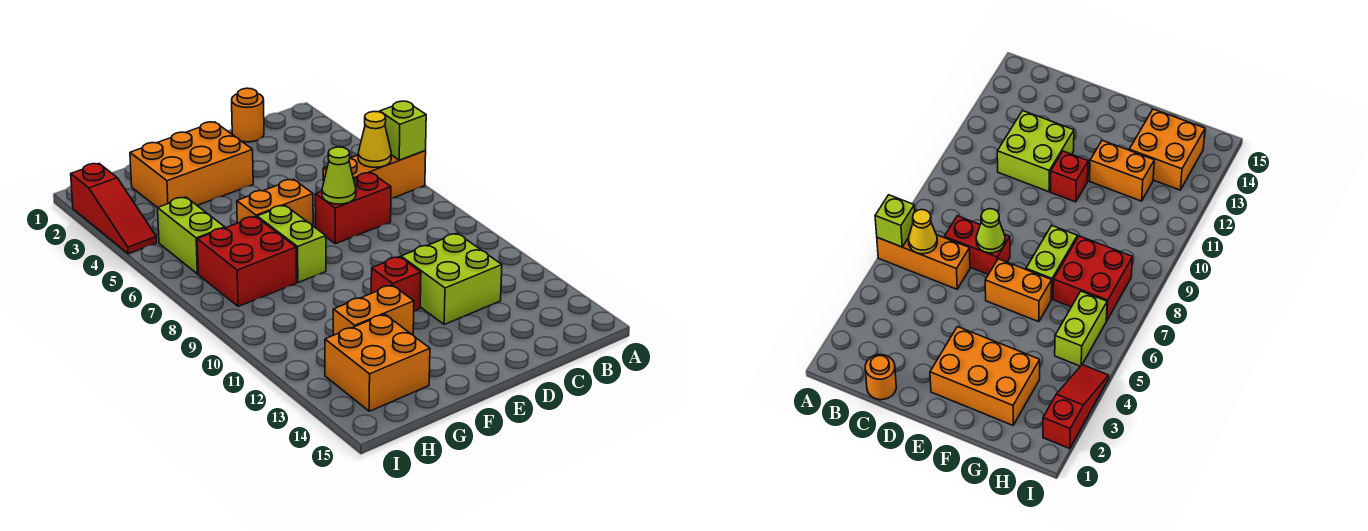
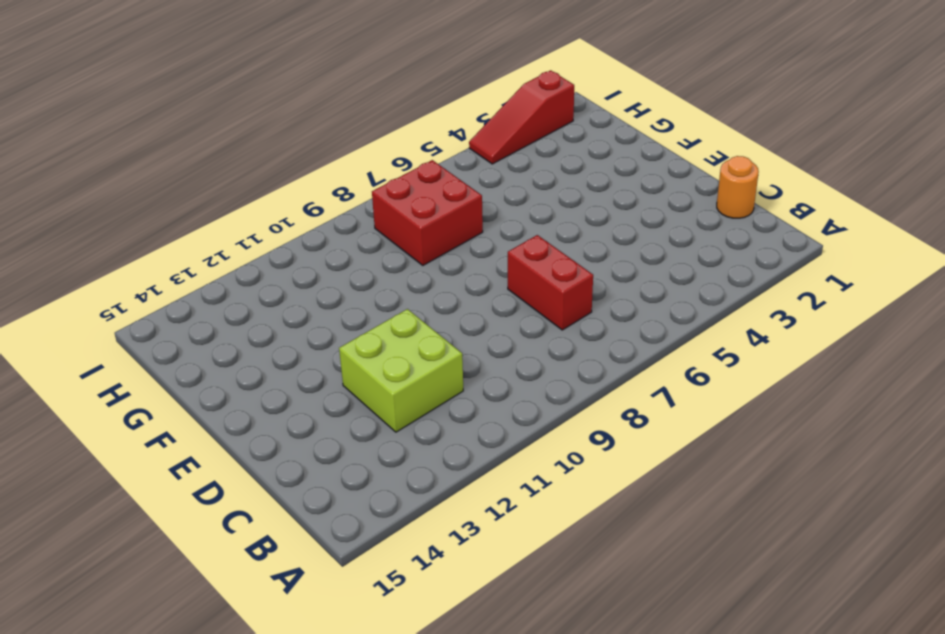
none -> orange brick A6:C6 level 1
none -> orange brick E2:G3 level 1
none -> orange brick E6:F6 level 1

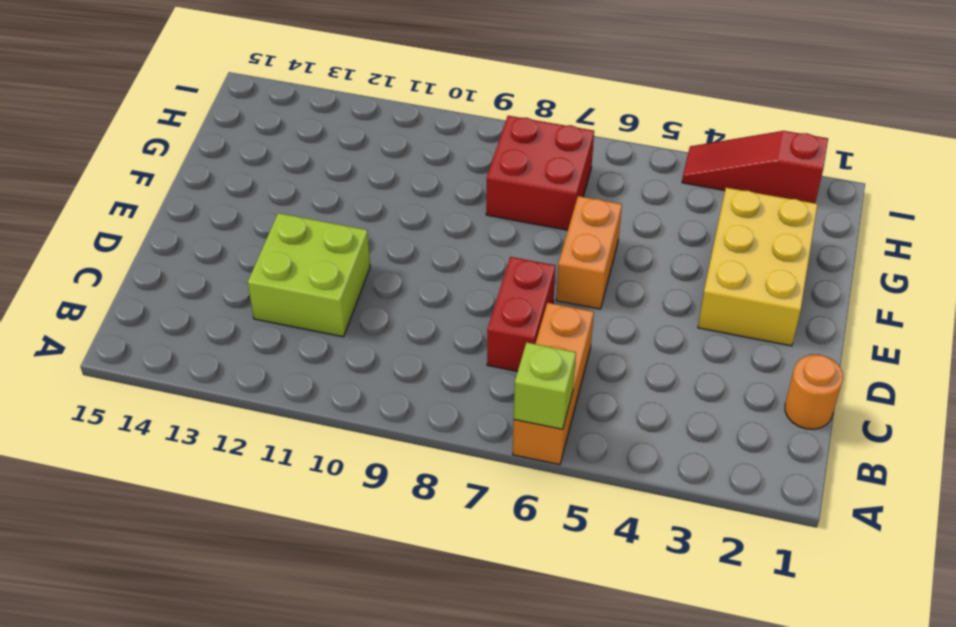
yellow brick E2:G3 level 1 -> orange brick E2:G3 level 1
none -> red brick E11 level 1
none -> lime brick F7:F8 level 1
none -> orange brick F12:G12 level 1

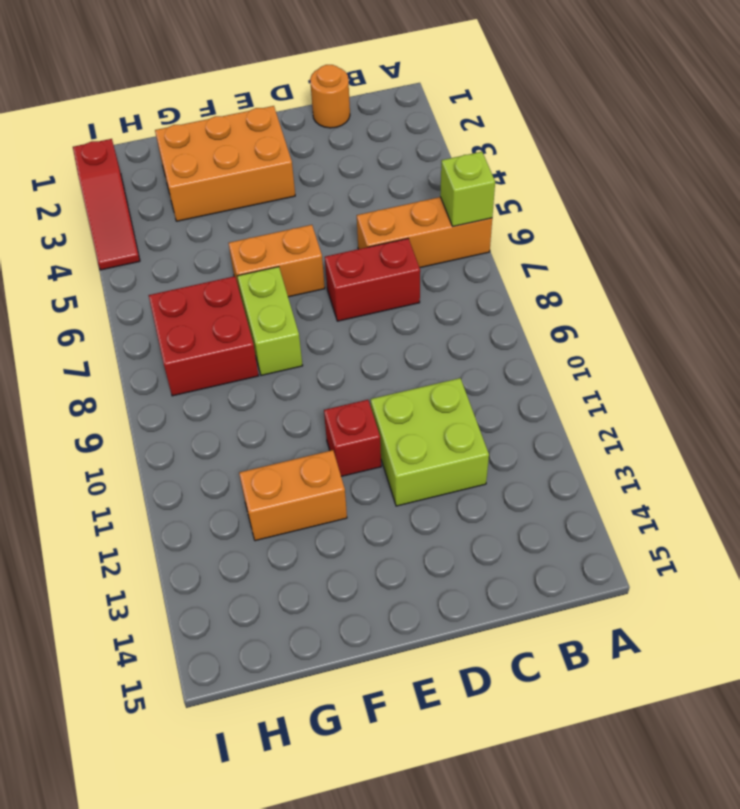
none -> orange brick G13:H14 level 1
none -> lime brick H5:H6 level 1
none -> yellow cone B6 level 2

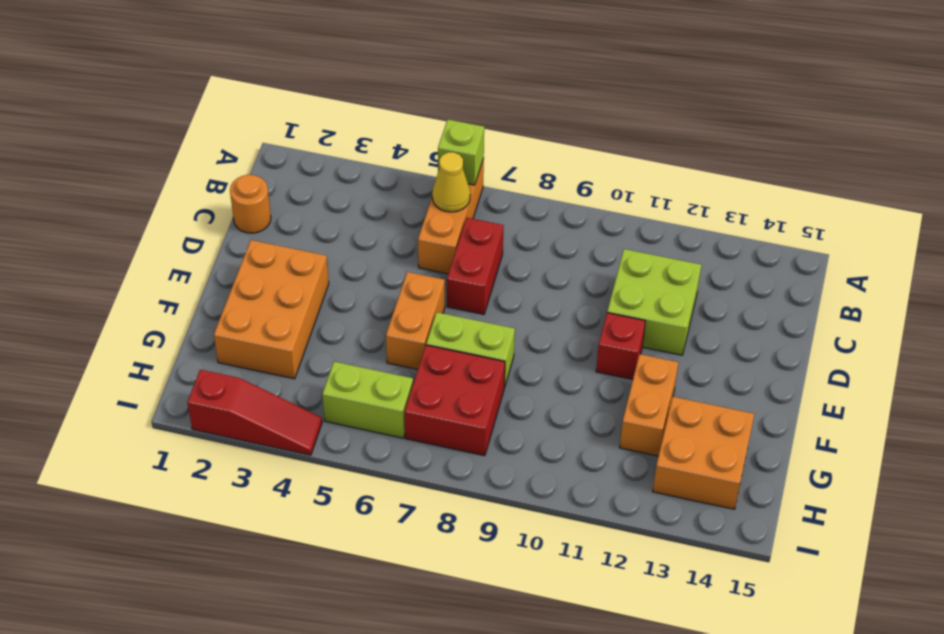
none -> lime cone D7 level 2

